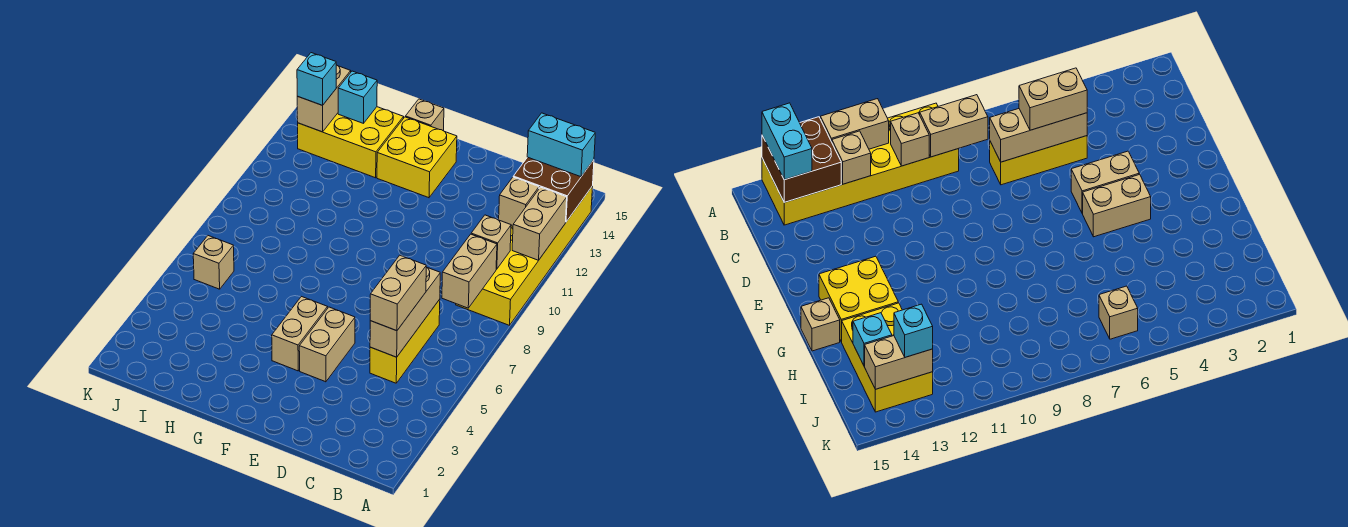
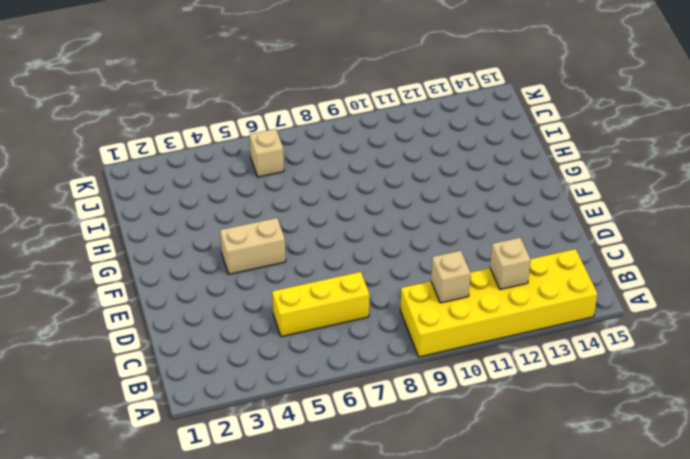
none -> tan brick E4:E5 level 1
none -> yellow brick F13:G14 level 1
none -> tan brick G15 level 1

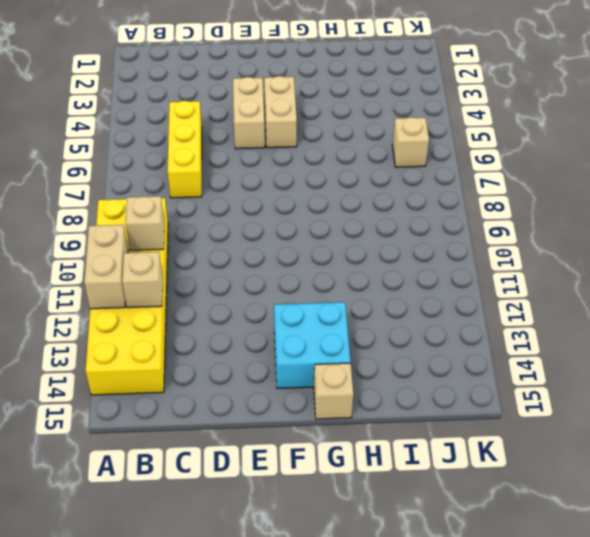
cyan brick F13:G14 level 1 -> yellow brick F13:G14 level 1
none -> yellow brick H13:J14 level 1
none -> brown brick A13:B14 level 2
none -> tan brick B8:B9 level 2

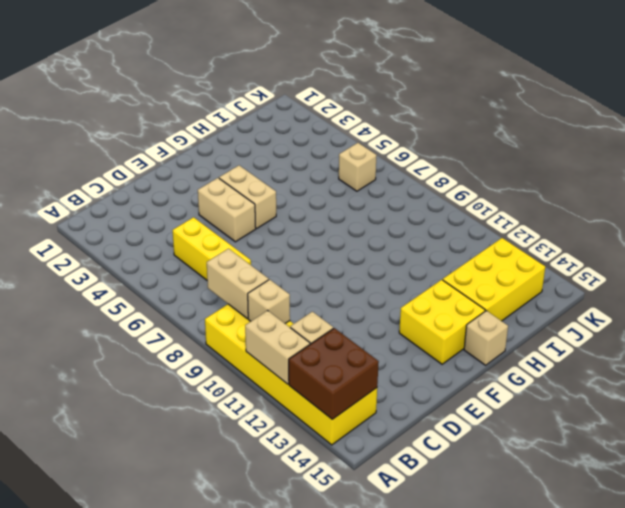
none -> tan brick C5:C7 level 2
none -> cyan brick I14 level 2
none -> tan brick J13:J14 level 2

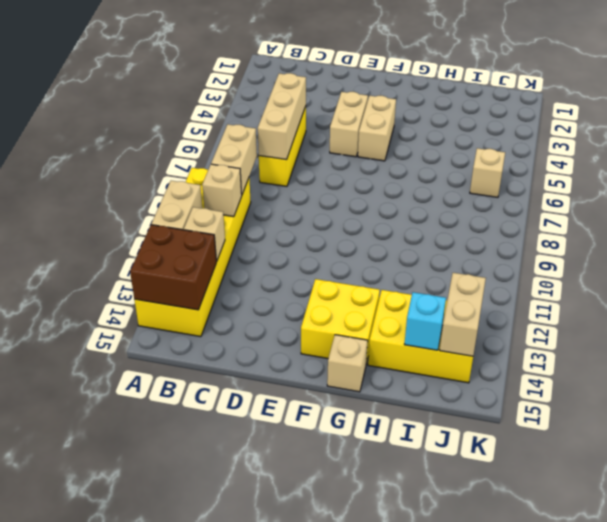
none -> cyan brick A14:B14 level 3
none -> tan brick C5:C6 level 3
none -> cyan brick J13 level 3

